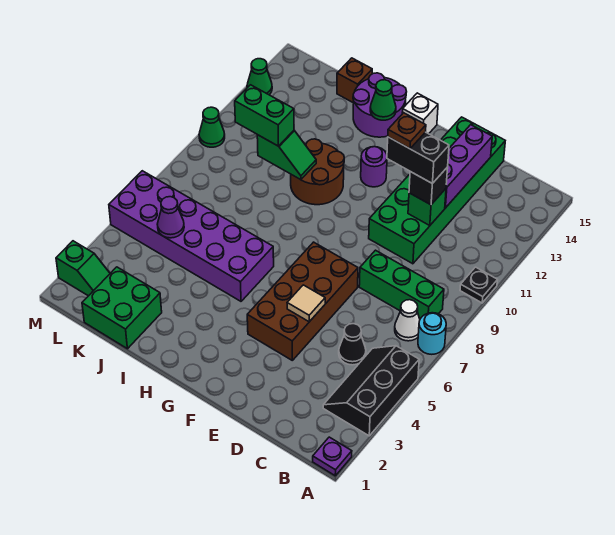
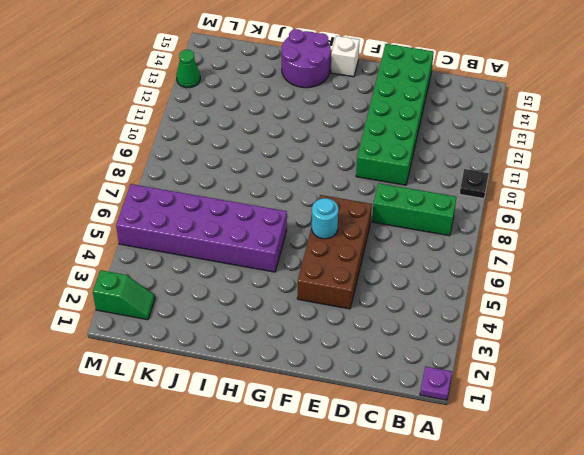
cyan round brick F6 level 2 -> cyan round brick A7 level 1
none -> black slope A3:B5 level 1 top A
none -> white cone B7 level 1
none -> black cone C5 level 1

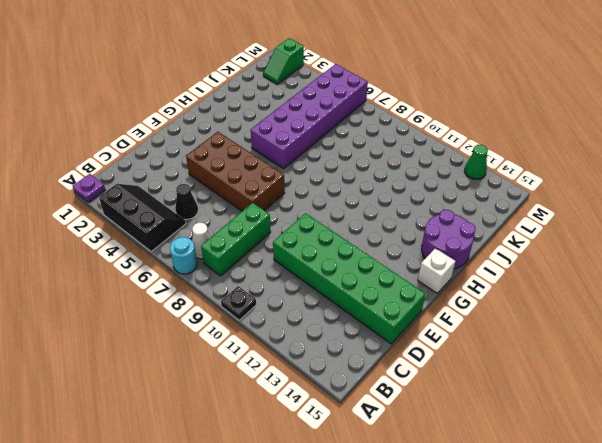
none -> purple round brick G12 level 1
none -> brown round brick H10:I11 level 1
none -> green brick J1:K2 level 1

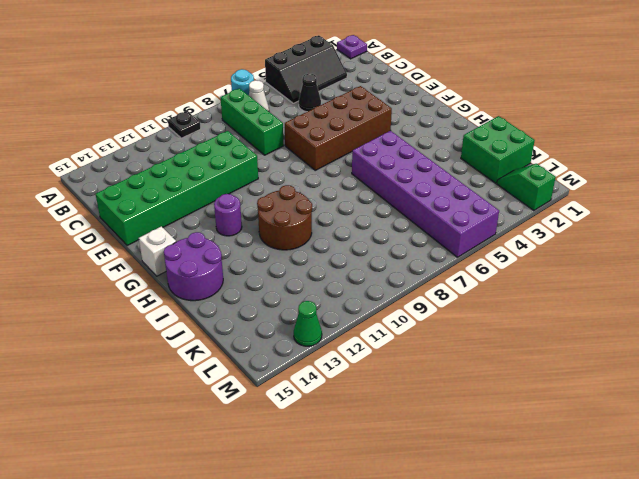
none -> brown brick J15 level 1
none -> green cone M10 level 1
none -> green brick D11 level 2

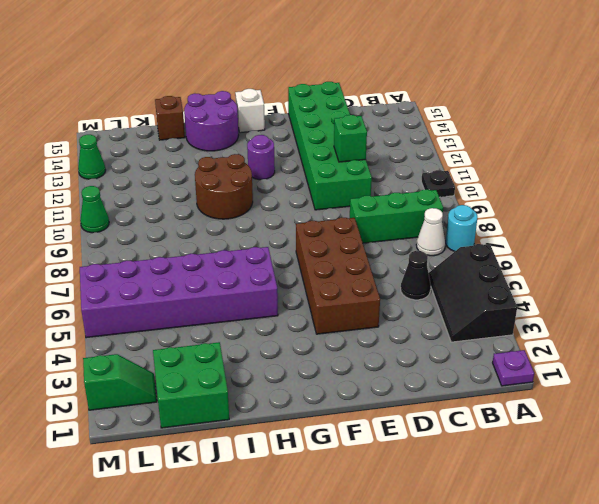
none -> purple brick D12:D14 level 2
none -> tan tile E5 level 2
none -> green cone H14 level 2

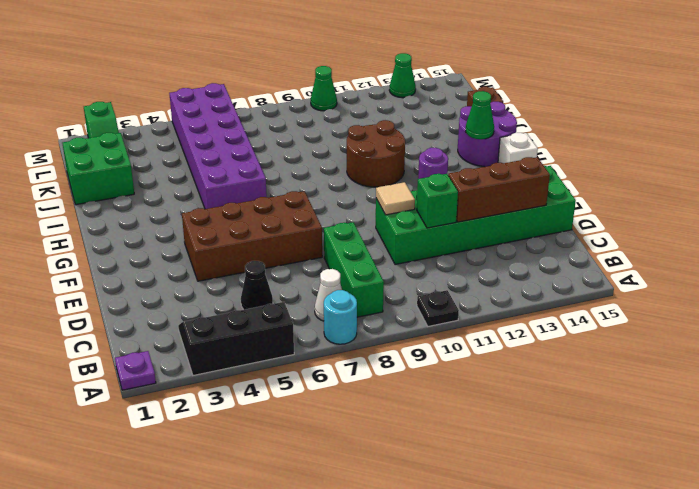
brown brick D12:D14 level 2 -> purple brick D12:D14 level 2
tan tile E10 level 2 -> tan tile E5 level 2
none -> green slope I10:J10 level 2 top J
none -> purple cone K5 level 2
none -> black brick D11 level 3

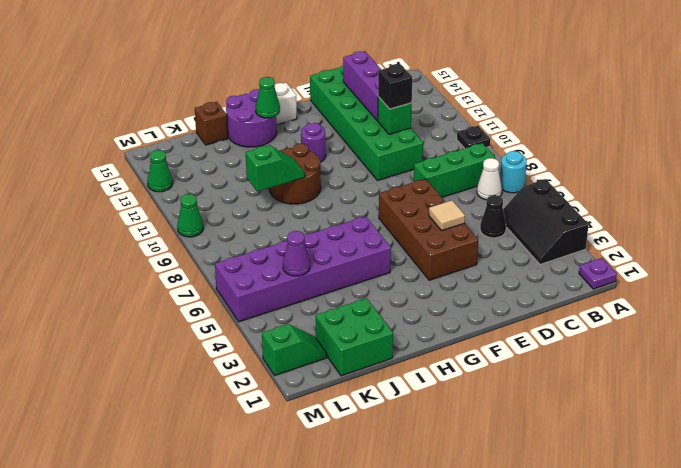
none -> green brick J10:K10 level 3
none -> black brick D11:E11 level 4
none -> brown plate E11 level 5

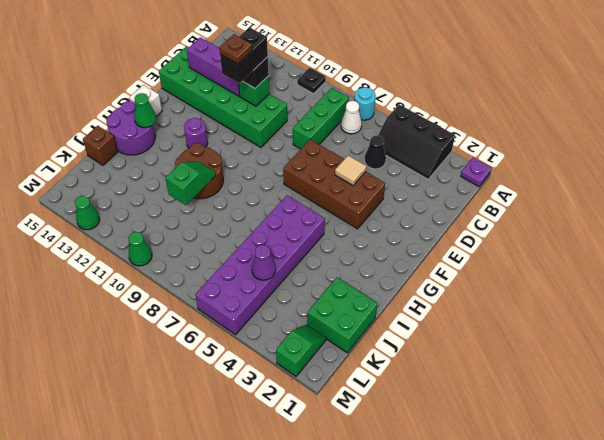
none -> green brick J10:K10 level 3

